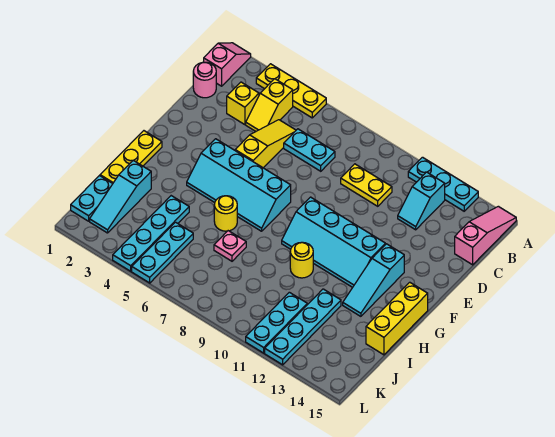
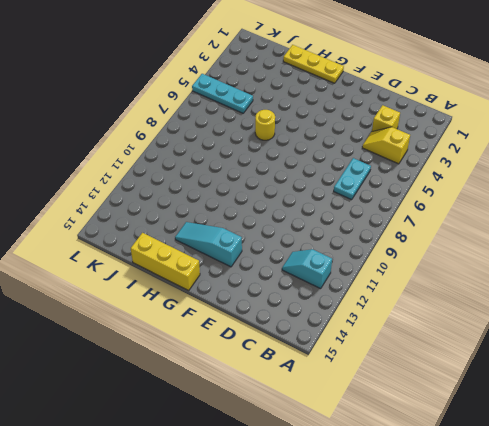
none -> pink slope A1:B1 level 1 top B
none -> yellow plate A3:A5 level 1
none -> cyan plate A11:A13 level 1

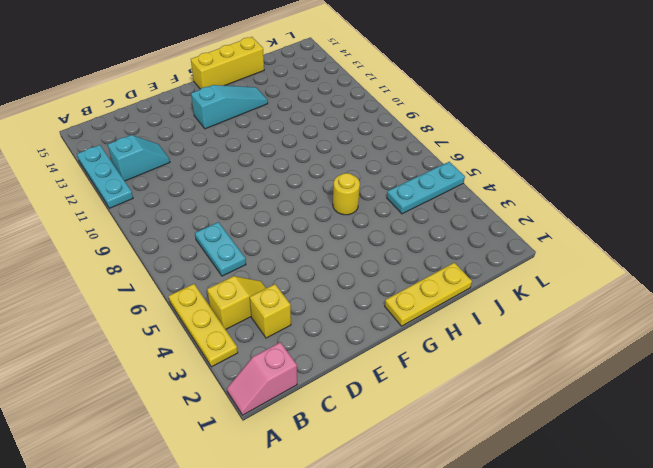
none -> pink slope A15:C15 level 1 top C
none -> pink round brick C1 level 1
none -> yellow slope C5:E5 level 1 top E

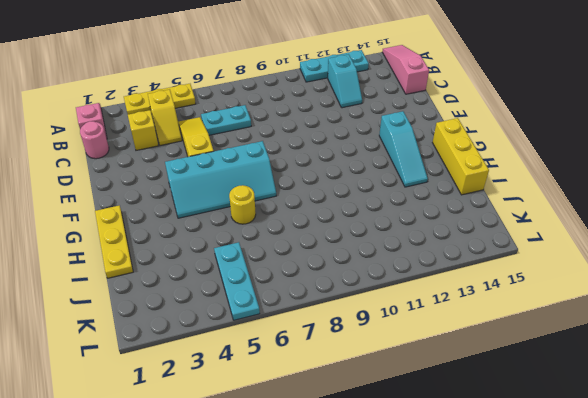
none -> yellow plate C9:C10 level 1
none -> cyan slope F9:G12 level 1 top F
none -> yellow round brick H10 level 1

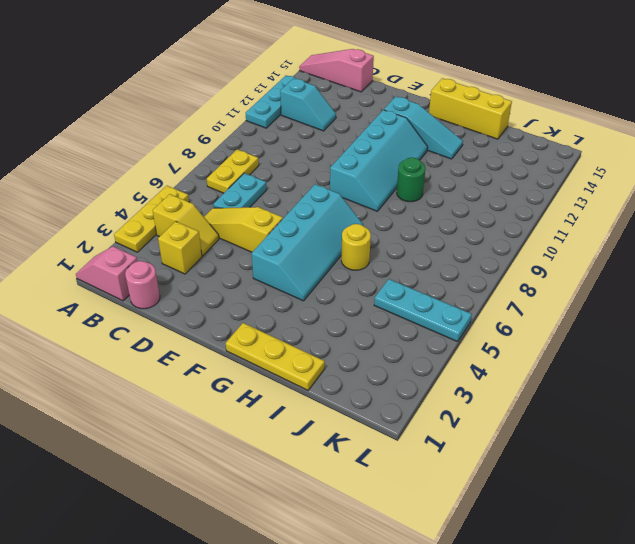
yellow plate B7:B8 level 1 -> yellow plate C9:C10 level 1
green round brick H10 level 1 -> yellow round brick H10 level 1
none -> cyan slope I2:K2 level 1 top I
none -> cyan plate I4:L4 level 1
none -> pink plate I7 level 1

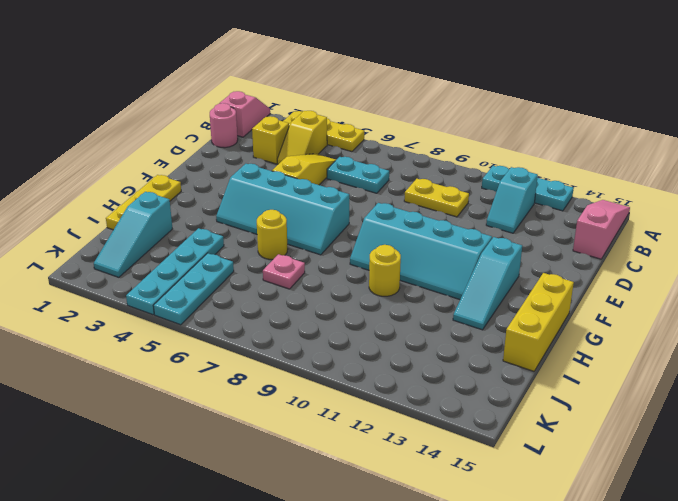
none -> cyan plate I12:L12 level 1
none -> cyan plate J1:K1 level 1
none -> cyan plate J11:L11 level 1

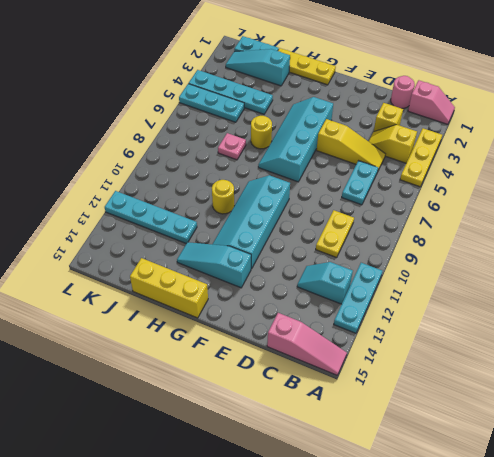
none -> cyan plate J11:L11 level 1

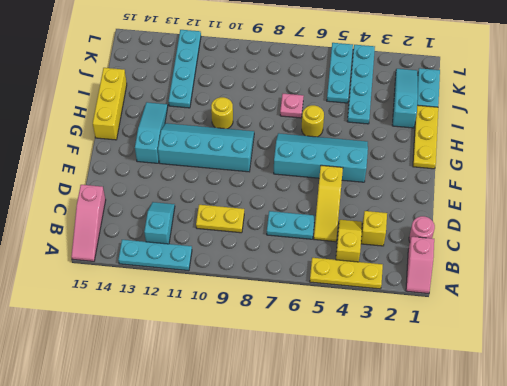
none -> cyan plate J11:L11 level 1

